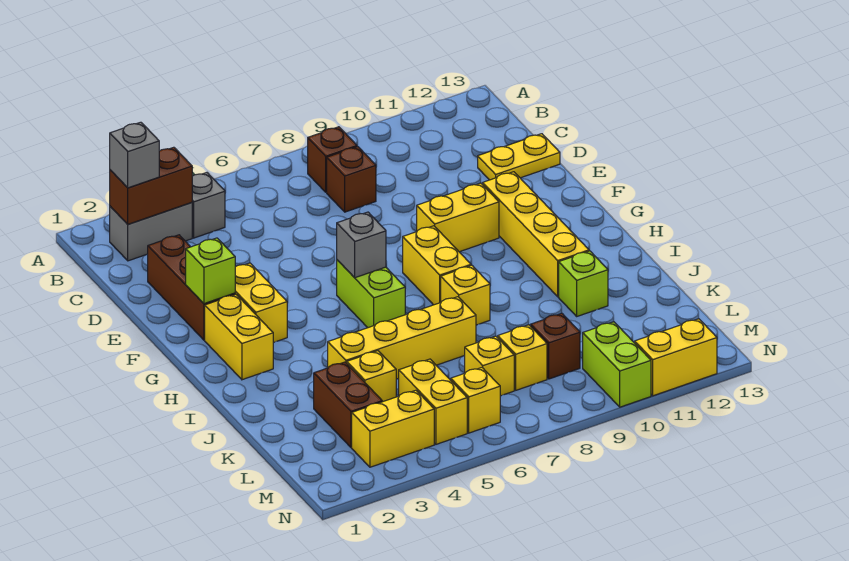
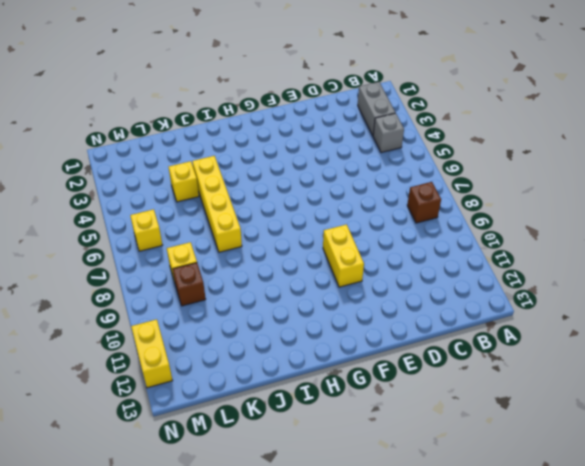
none -> brown brick C8 level 1
none -> brown brick D2:F2 level 1
none -> yellow plate D12:D13 level 1

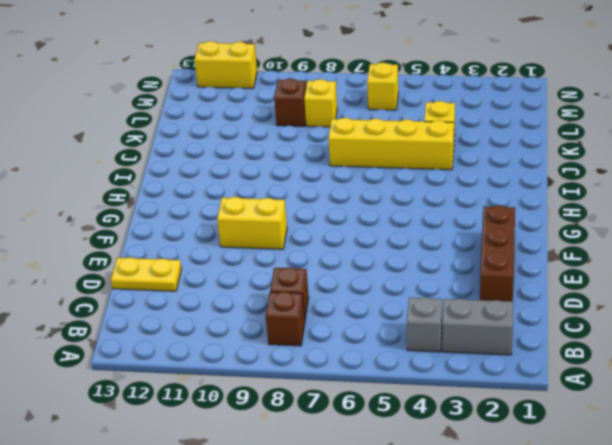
none -> yellow brick F3:G3 level 1
none -> yellow brick F11:I11 level 1
none -> yellow brick G2:H2 level 1

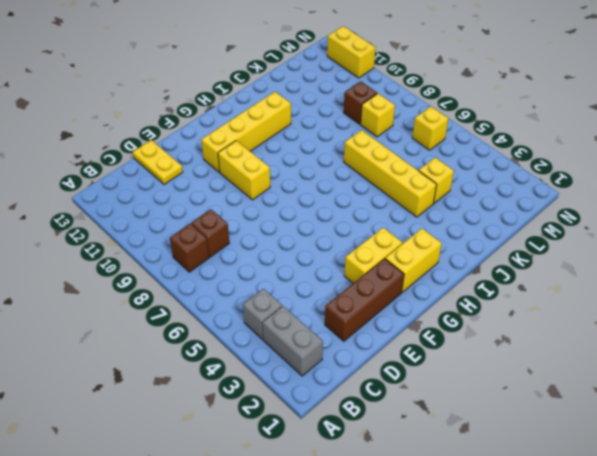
none -> lime brick G6:H6 level 1
none -> yellow brick G8:H8 level 1
none -> yellow brick I8 level 1

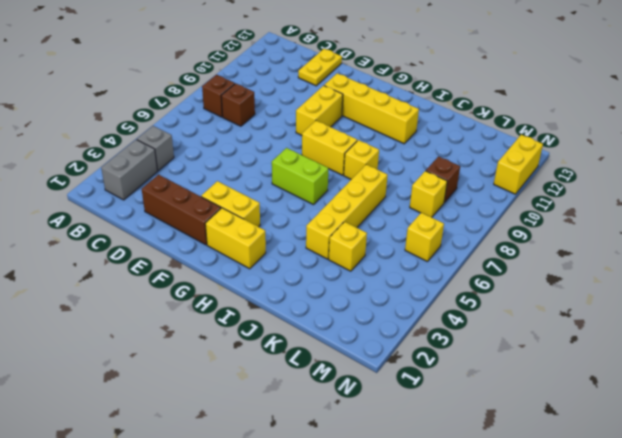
none -> lime brick J11 level 1
none -> brown brick K3:L3 level 1
none -> yellow brick L5:M5 level 1

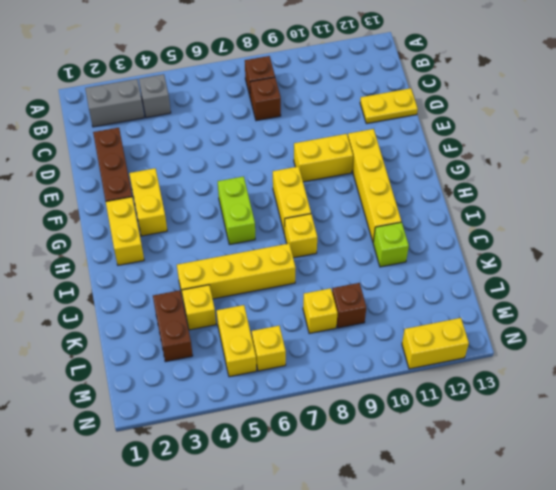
none -> yellow brick L7 level 1
none -> yellow brick M3:M4 level 1
none -> lime brick M10:N10 level 1

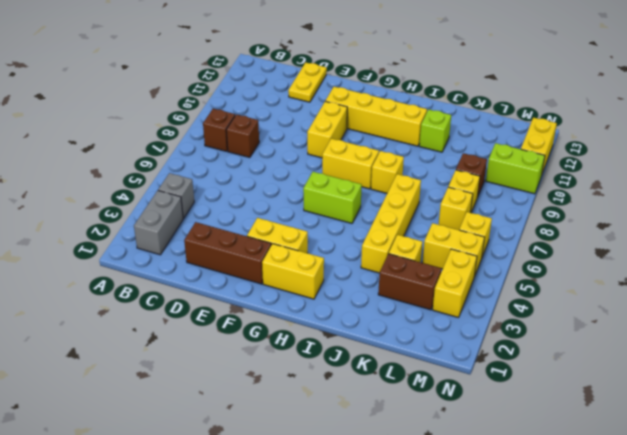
none -> brown brick B2:B3 level 2
none -> lime brick F2 level 2
none -> grey brick G6 level 2

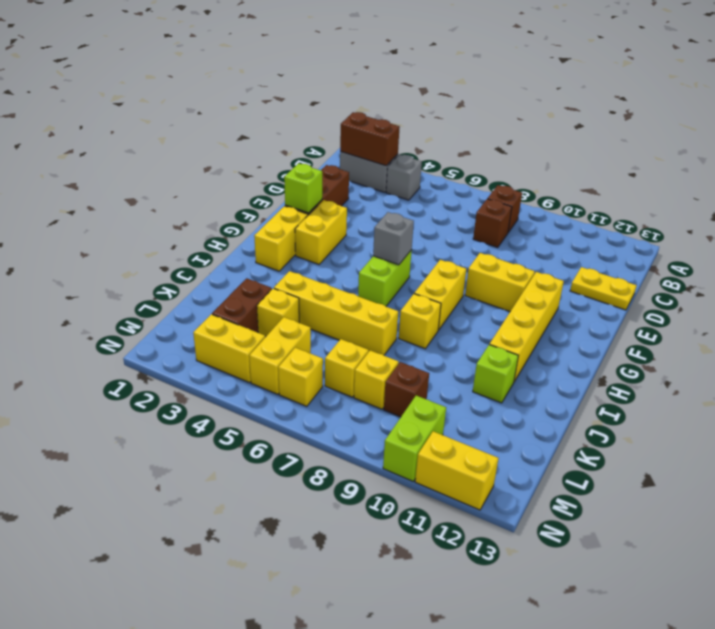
none -> grey brick B2 level 3

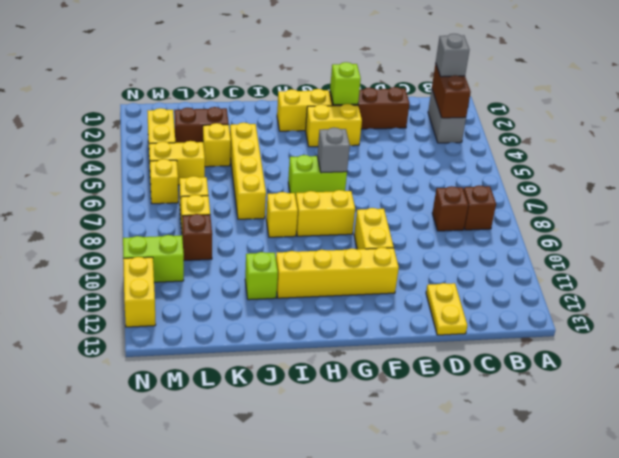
none -> grey brick B4 level 1

